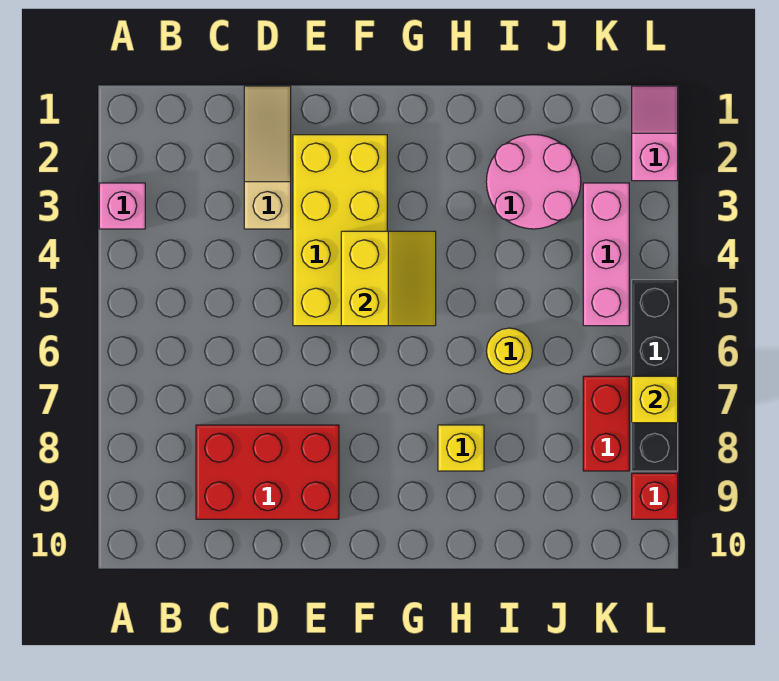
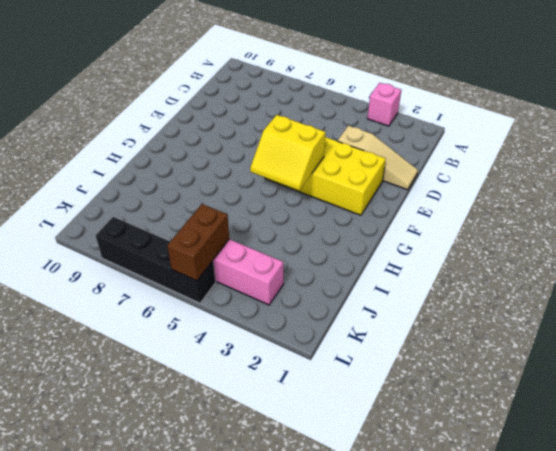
brown brick K5:L5 level 2 -> none
none -> red brick C8:E9 level 1
none -> yellow brick H8 level 1
none -> pink round brick I2:J3 level 1

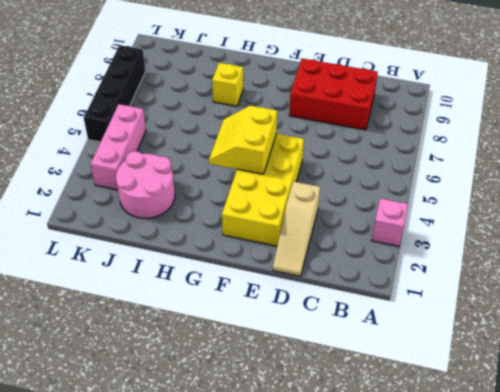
none -> yellow round brick I6 level 1
none -> red brick K7:K8 level 1
none -> pink slope L1:L2 level 1 top 2

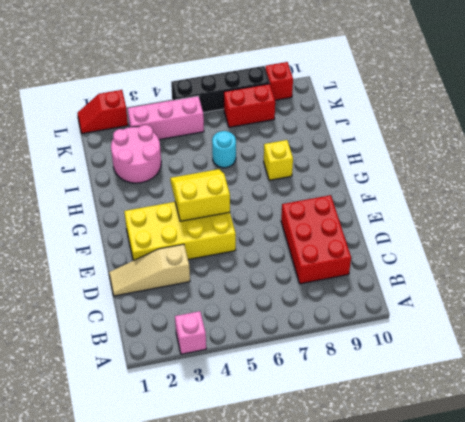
cyan round brick I6 level 1 -> yellow round brick I6 level 1
red slope L1:L2 level 1 top 2 -> pink slope L1:L2 level 1 top 2
none -> yellow brick L7 level 2

